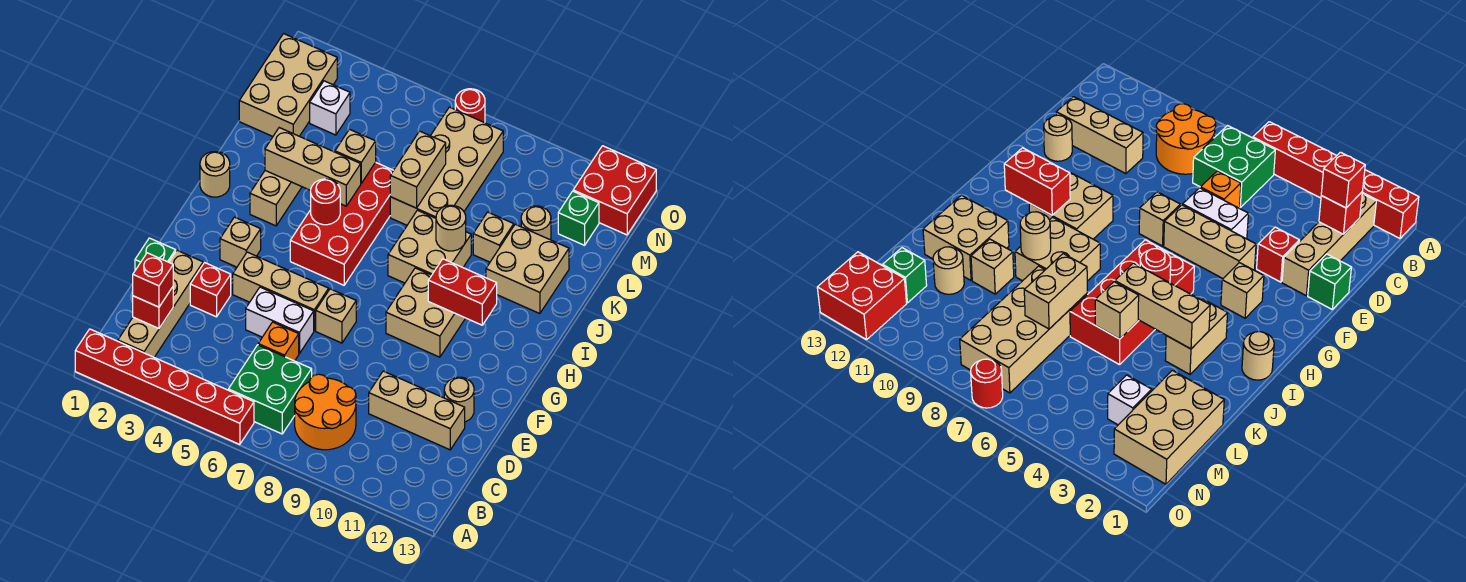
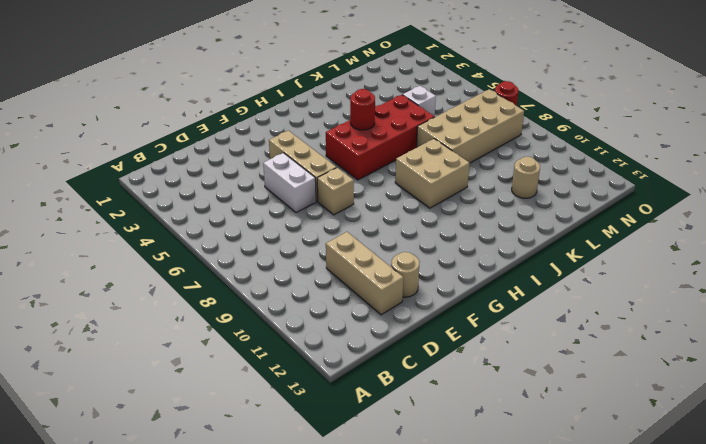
white brick L5 level 1 -> white brick M3 level 1
none -> red brick A1:A6 level 1
none -> tan brick B2:E2 level 1
none -> green brick B6:C7 level 1
none -> orange round brick B8:C9 level 1

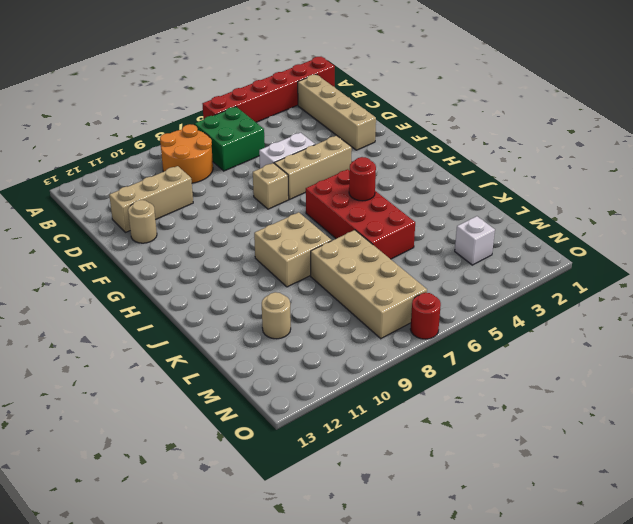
none -> orange brick D6 level 1
none -> green brick E1 level 1
none -> red brick E3 level 1
none -> tan brick G3 level 1

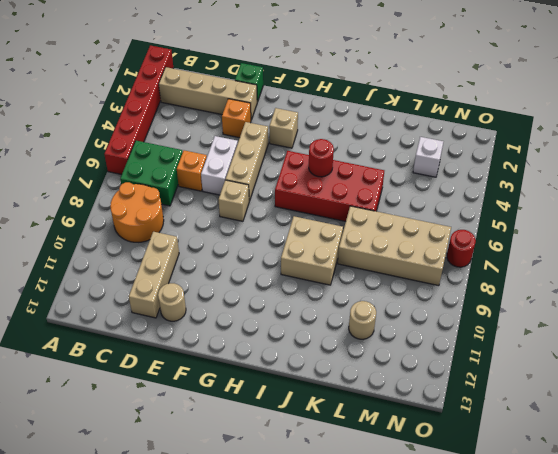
orange brick E3 level 1 -> red brick E3 level 1
none -> tan brick G9:H10 level 1
none -> tan round brick I1 level 1
none -> tan brick I3:J3 level 1
none -> tan brick J11:K12 level 1

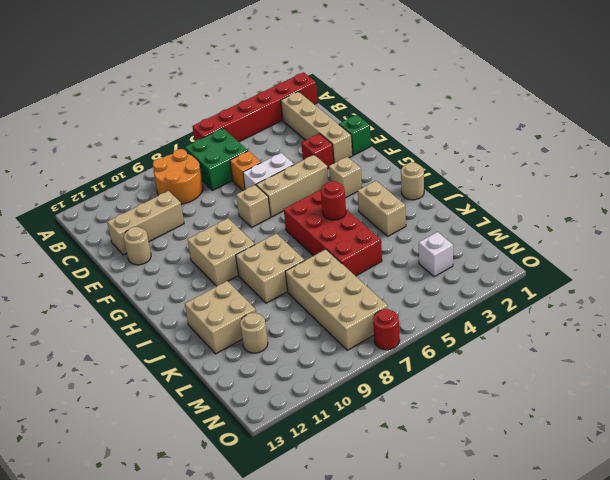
none -> tan brick K10 level 1
none -> tan brick L1:N2 level 1
none -> green brick M12 level 1
none -> red brick N12:O13 level 1

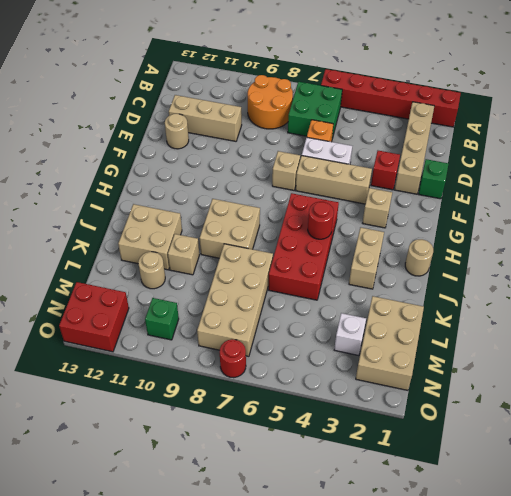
green brick N10 level 1 -> green brick M12 level 1
none -> tan brick G9:H10 level 1
none -> red brick C2 level 2
none -> red brick H10:H11 level 2
none -> tan brick J3:J5 level 2

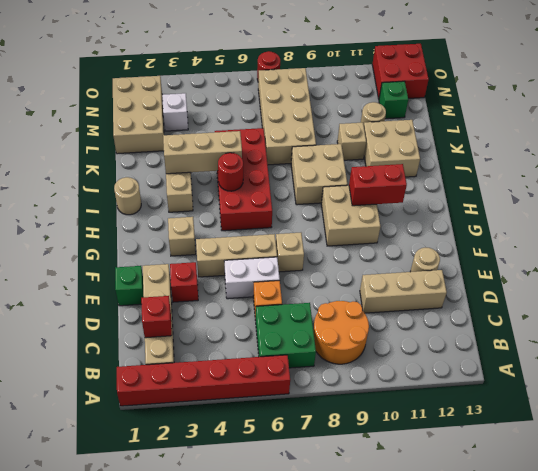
none -> tan round brick J9 level 2
none -> tan brick K5 level 2
none -> tan brick K7:L7 level 2
none -> red brick C2 level 3

